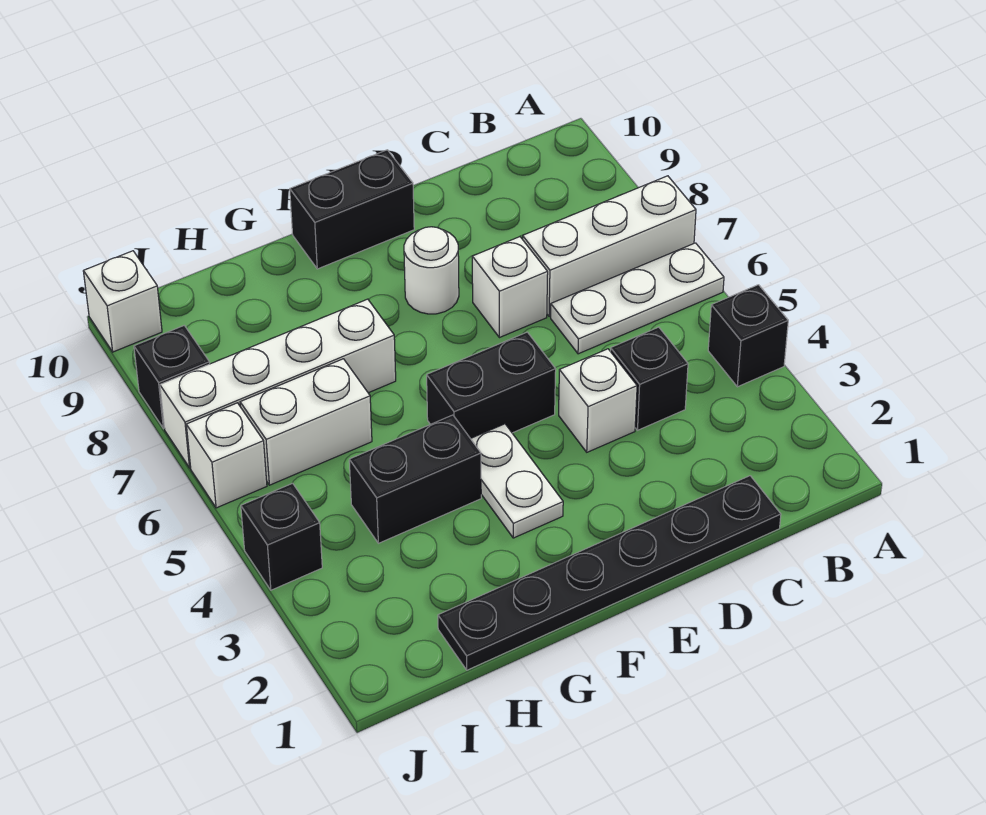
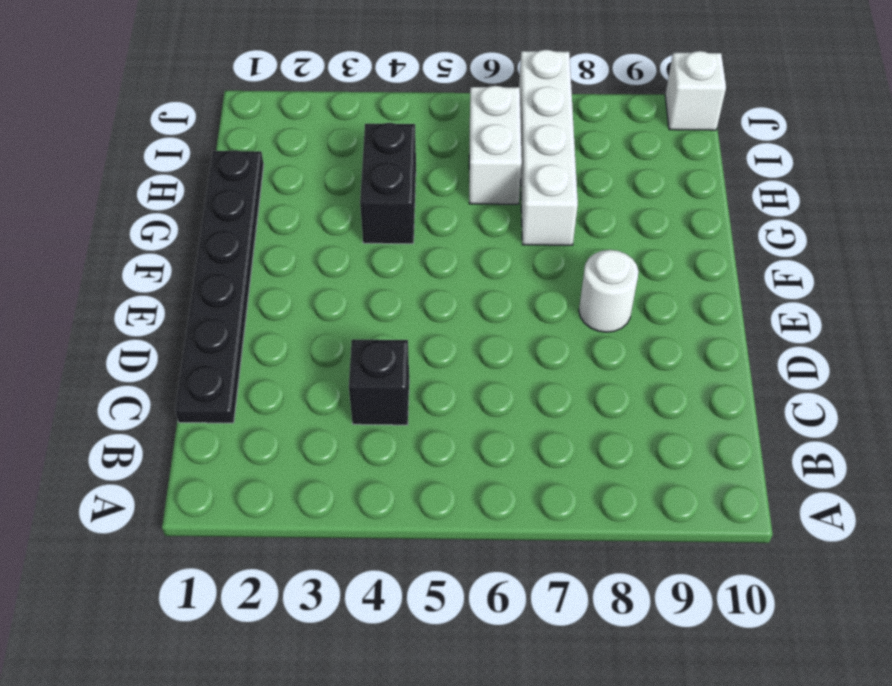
none -> black brick A4 level 1
none -> white plate A6:C6 level 1
none -> white brick A7:C7 level 1

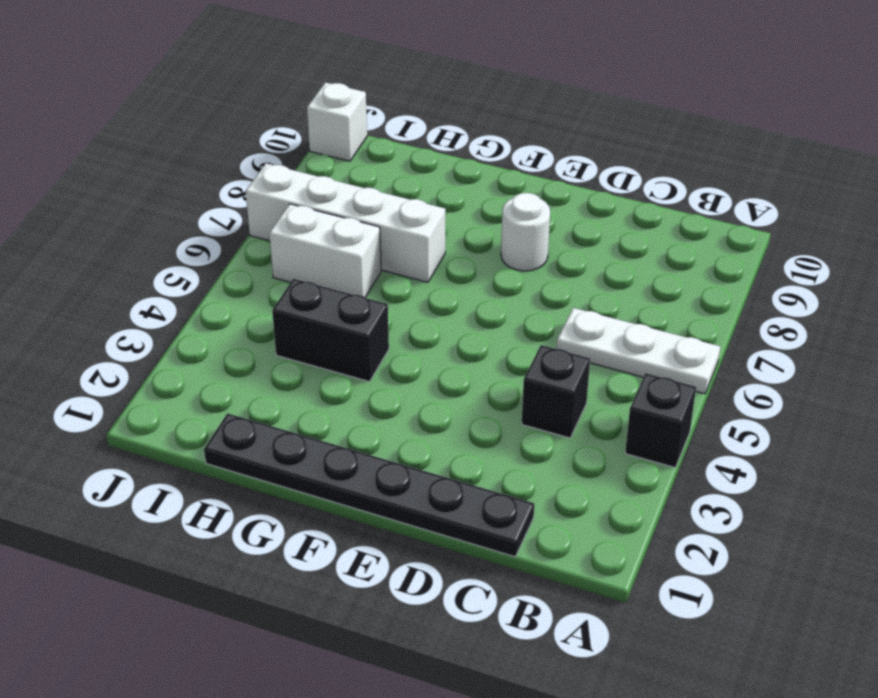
none -> white brick A7:C7 level 1
none -> white brick D4 level 1
none -> white brick D7 level 1

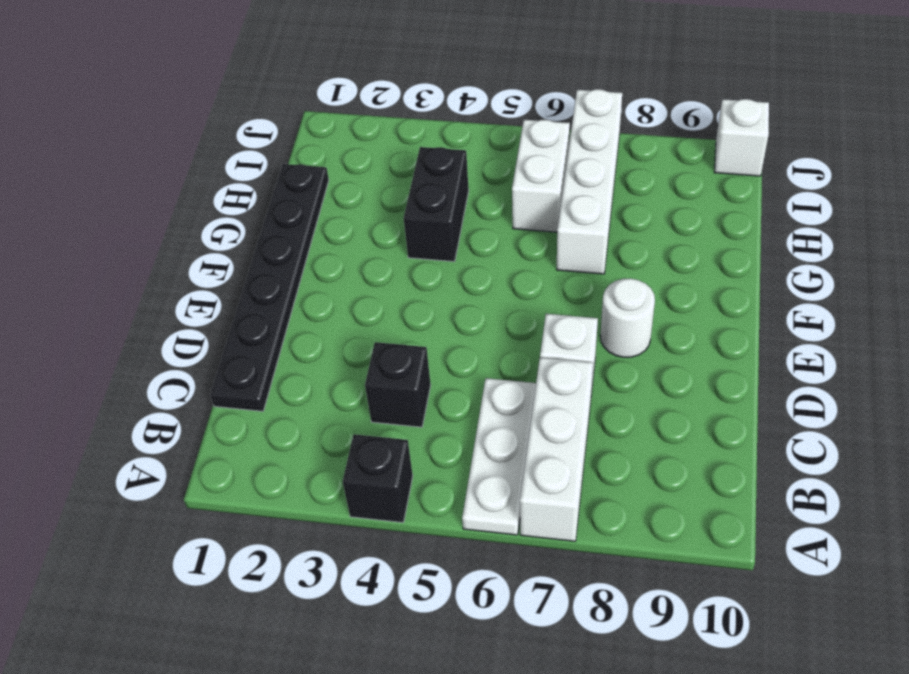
none -> white brick D4 level 1
none -> black brick E5:F5 level 1
none -> black brick E10:F10 level 1

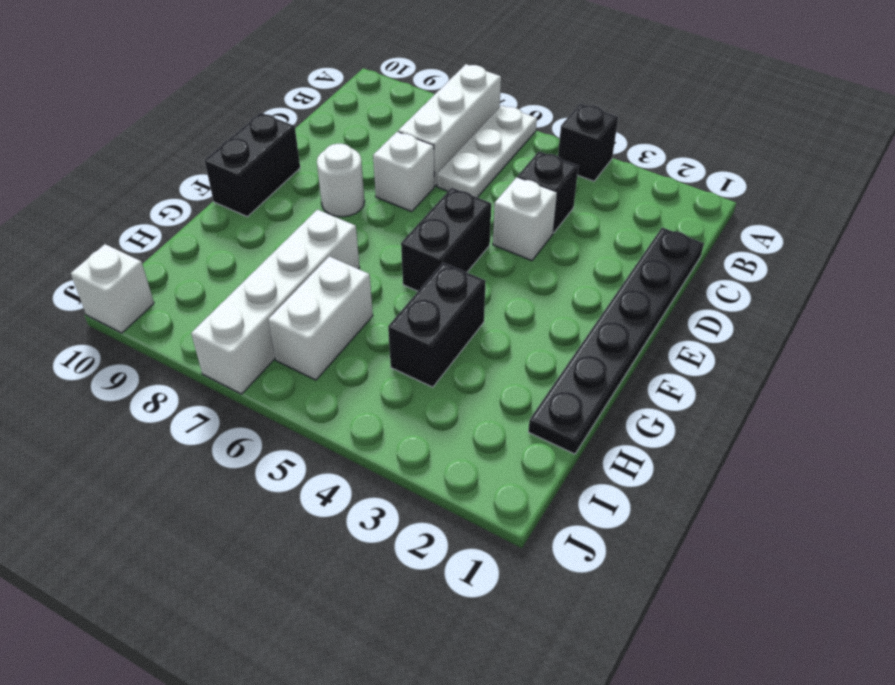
none -> white plate F3:F4 level 1
none -> black brick J4 level 1
none -> white brick J6 level 1

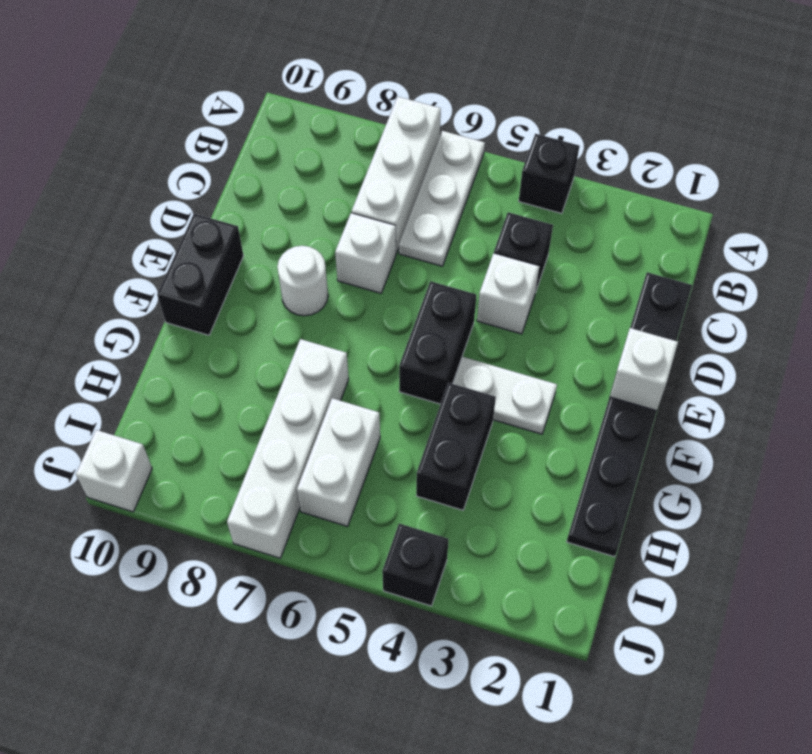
white brick E1 level 2 -> white brick J6 level 1
none -> black brick J8 level 1

